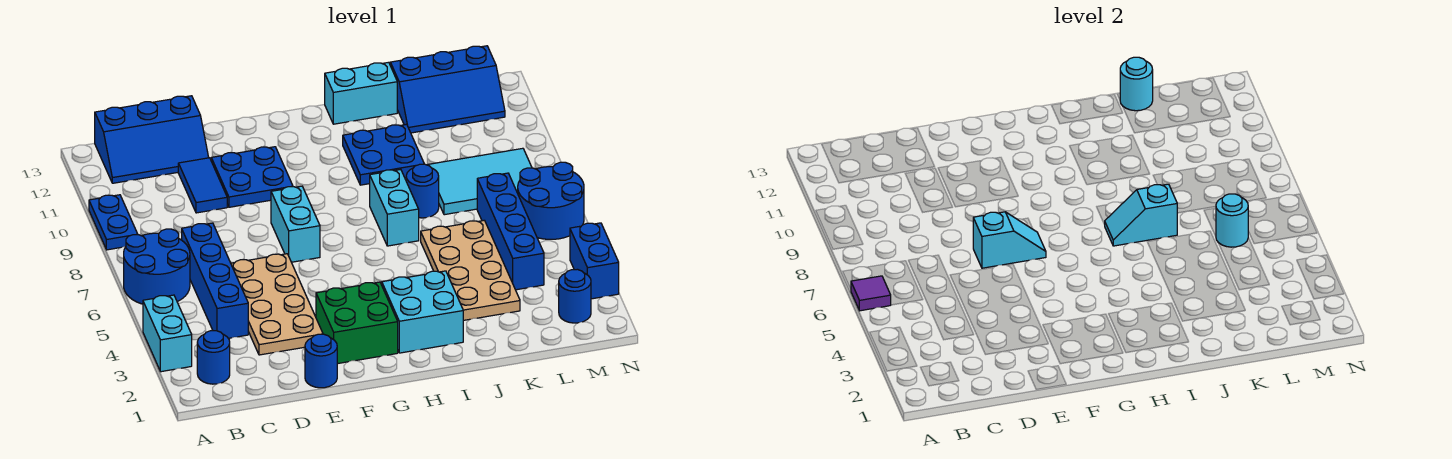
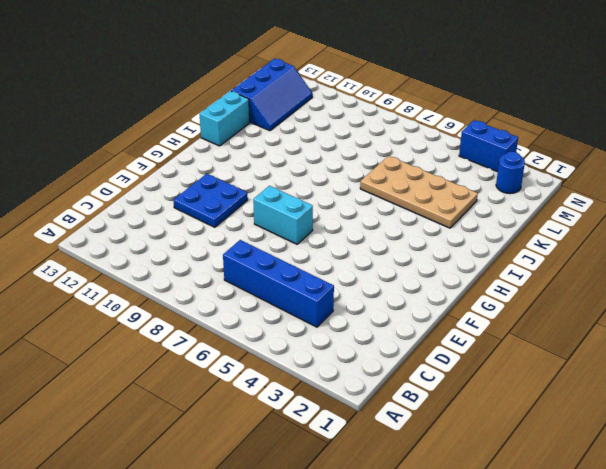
none -> cyan brick A3:A4 level 1
none -> blue round brick A6:B7 level 1
none -> blue plate A9:A10 level 1

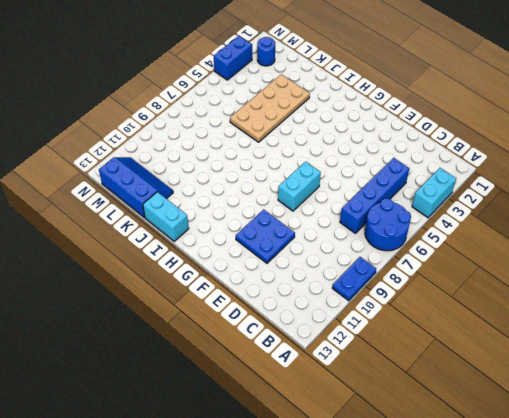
none -> blue round brick B2 level 1
none -> blue slope B12:D13 level 1 top 13
none -> tan plate D3:E6 level 1

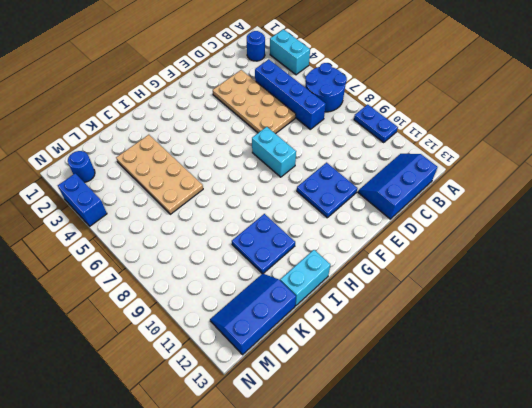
none -> blue tile D10:D11 level 1
none -> blue round brick E1 level 1
none -> green brick F2:G3 level 1

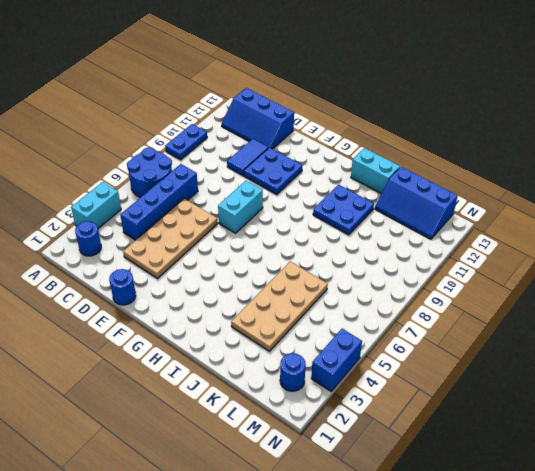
none -> green brick F2:G3 level 1
none -> cyan brick H2:I3 level 1
none -> cyan brick I7:I8 level 1

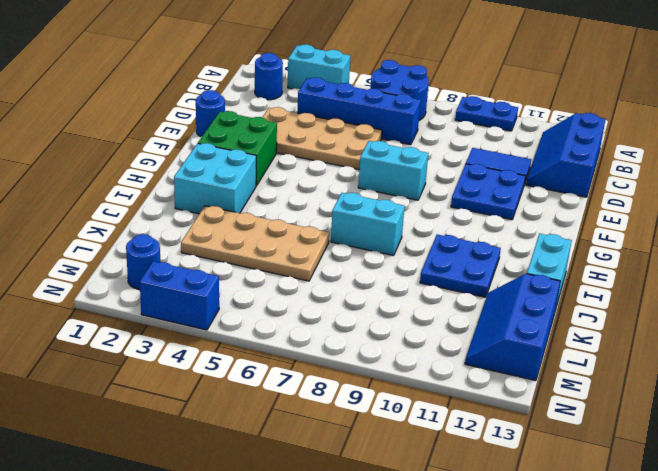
none -> blue round brick J8 level 1
none -> cyan tile K8:M9 level 1
none -> blue brick L4:L7 level 1

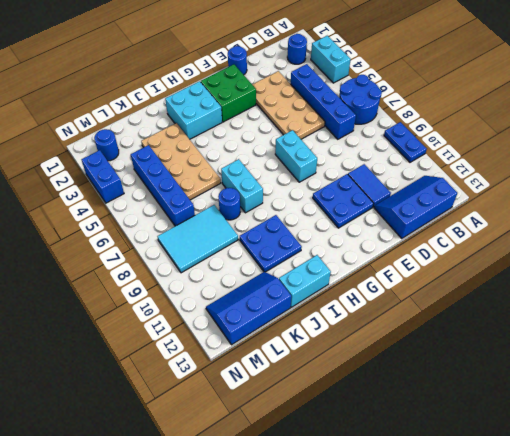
none -> blue round brick M6:N7 level 1
none -> purple tile A6 level 2
none -> cyan slope E7:F7 level 2 top E

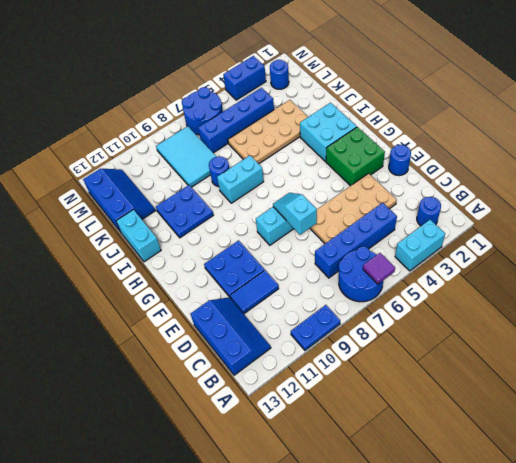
none -> cyan slope I7:J7 level 2 top J
none -> cyan round brick K13 level 2
none -> cyan round brick L6 level 2

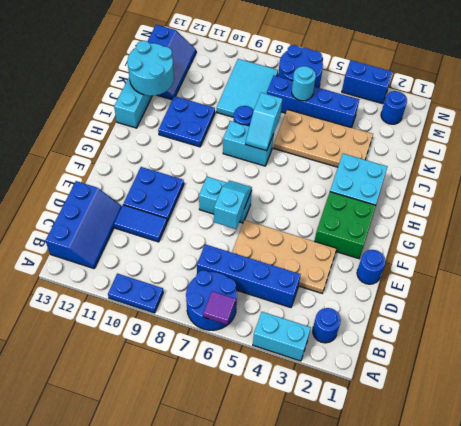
cyan round brick J12:K13 level 2 -> cyan round brick K13 level 2

